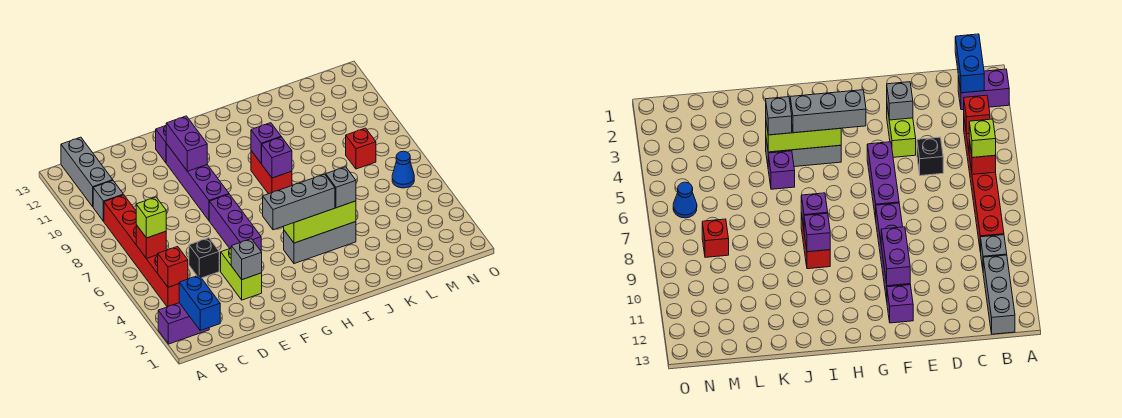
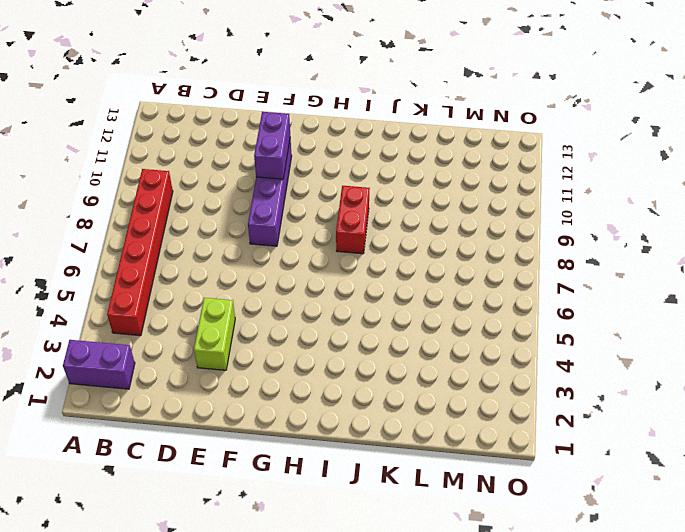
none -> grey brick B10 level 1
none -> grey brick B11:B13 level 1
none -> black brick D5 level 1

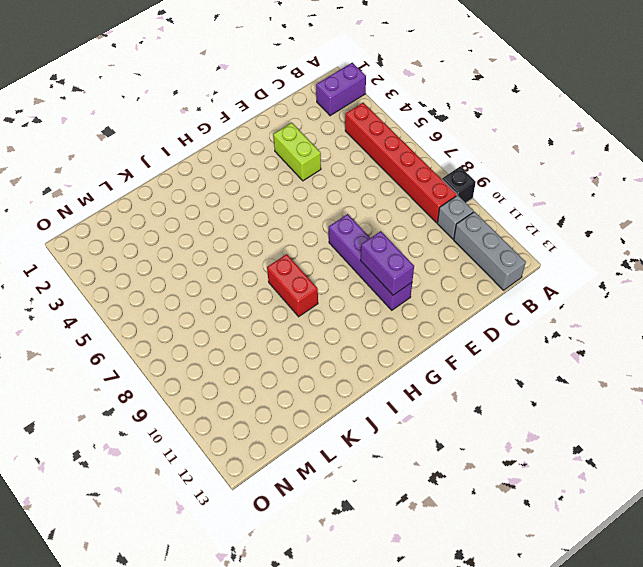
black brick A9 level 1 -> black brick D5 level 1
none -> purple brick F5:F7 level 1
none -> purple brick F12 level 1
none -> grey brick H4:J4 level 1

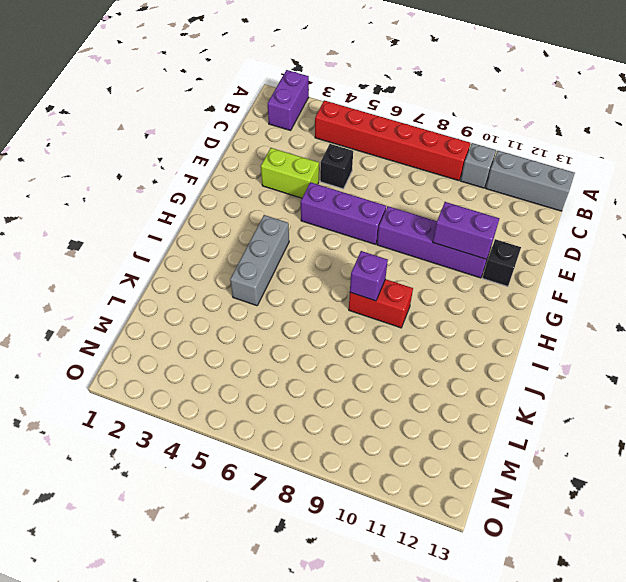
black brick F12 level 1 -> purple brick F12 level 1
none -> purple brick J5 level 1
none -> red brick M8 level 1
none -> blue cone N6 level 1

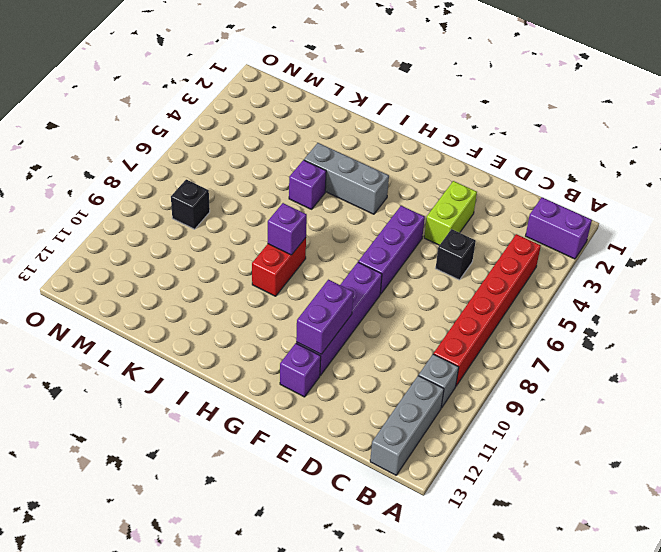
black brick M8 level 1 -> red brick M8 level 1
none -> blue cone N6 level 1
none -> blue brick B1:B2 level 2
none -> red brick B4 level 2

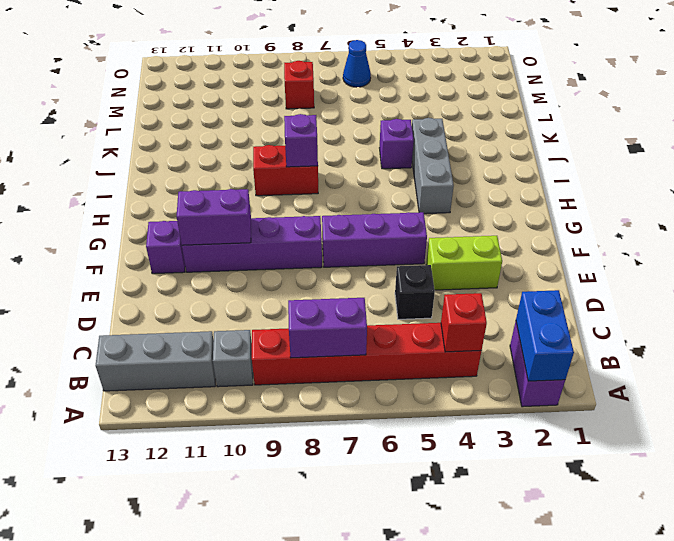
blue brick A2:B2 level 2 -> blue brick B1:B2 level 2
purple brick B7:B8 level 2 -> none
none -> red brick B6 level 2
none -> grey brick E3 level 2
none -> lime brick H4:J4 level 2

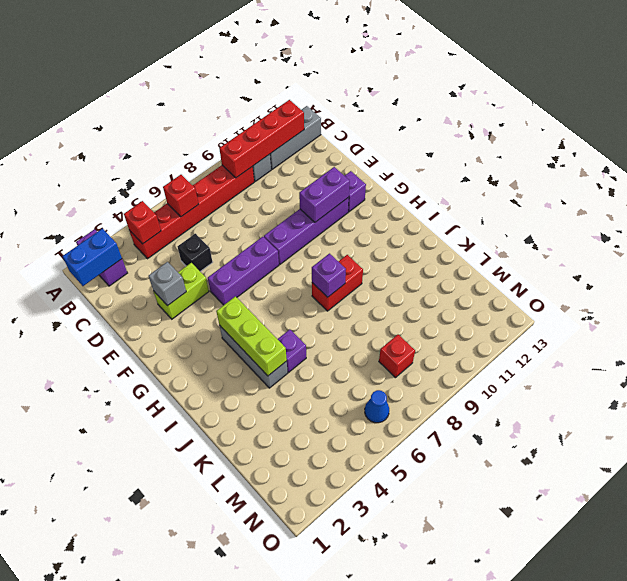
red brick B9:B12 level 2 -> none
none -> purple brick I9 level 2
none -> lime brick B6 level 3
none -> grey brick G4:I4 level 3

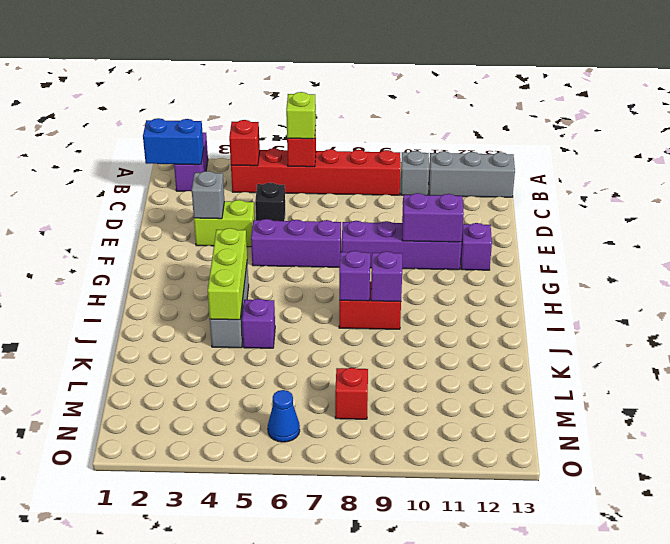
none -> grey brick G4:I4 level 3
none -> grey brick J4 level 3

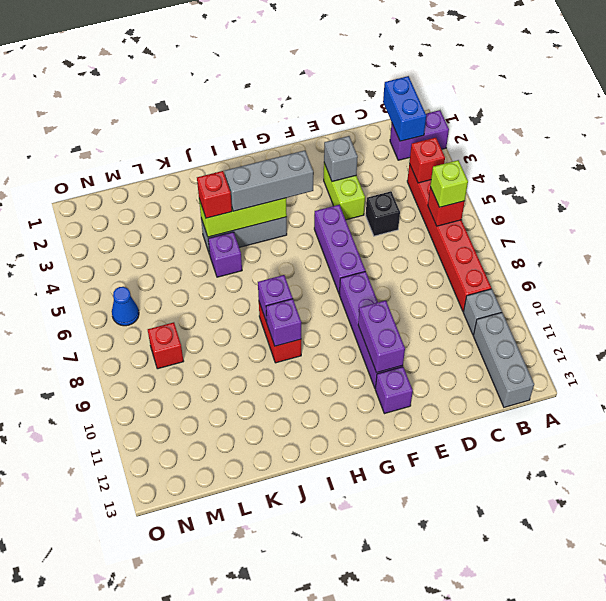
red brick J4 level 3 -> grey brick J4 level 3

